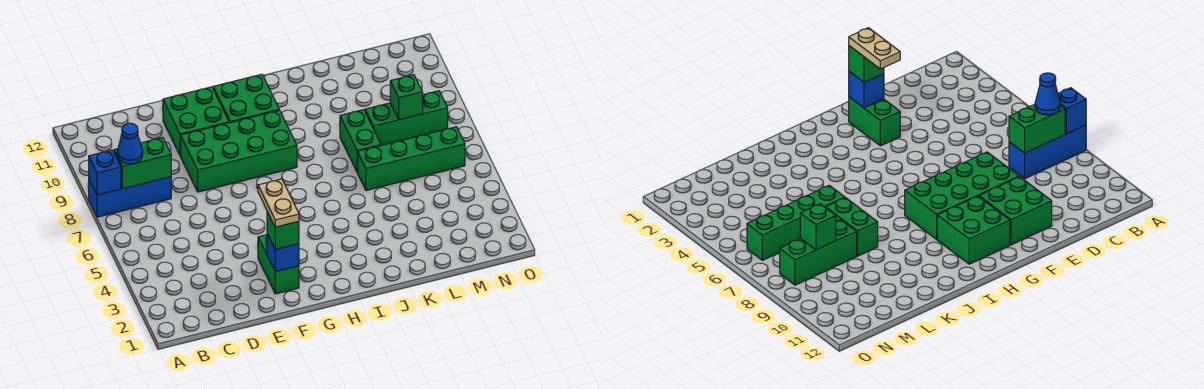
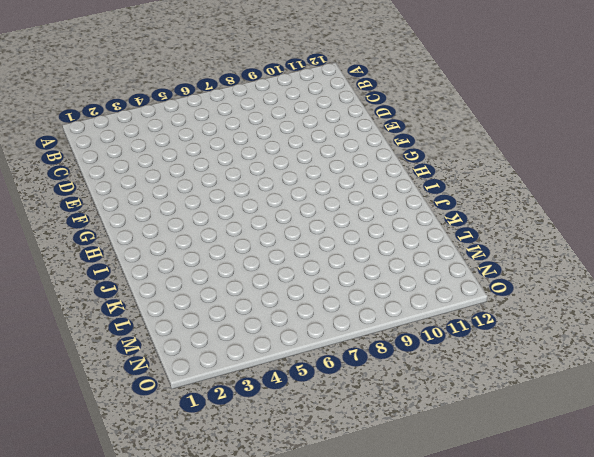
none -> blue brick A8:C8 level 1
none -> green brick E8:H9 level 1
none -> green brick E10:F11 level 1

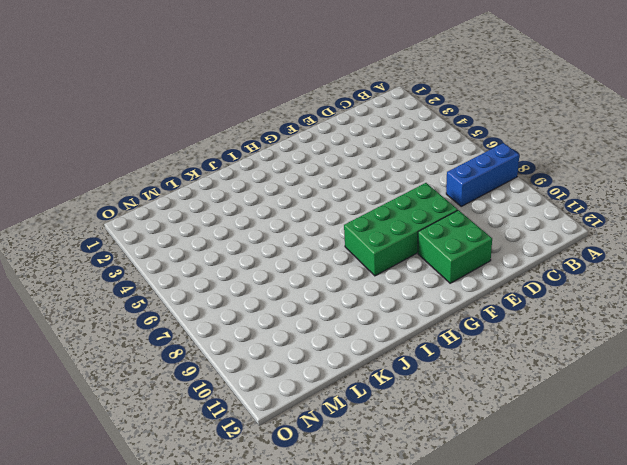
none -> green brick F2:F3 level 1
none -> green brick G10:H11 level 1
none -> green brick K6:N6 level 1

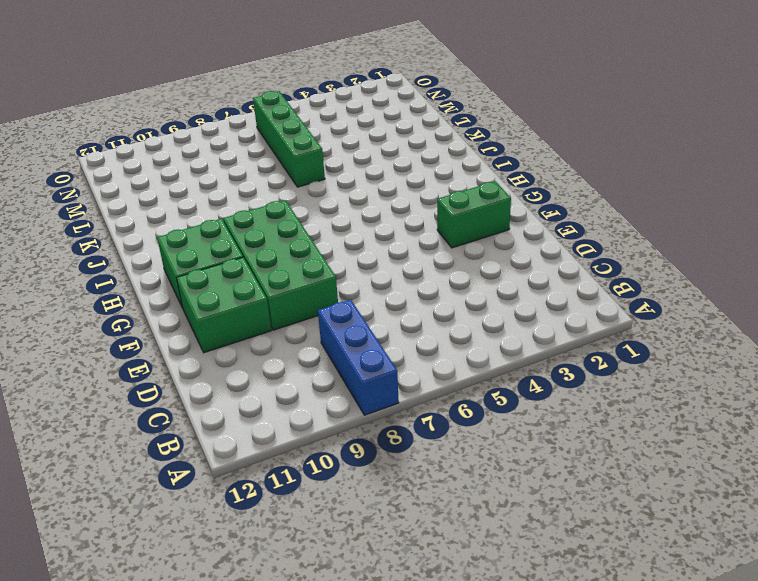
none -> green brick K7:K8 level 1
none -> green brick L8:N8 level 1
none -> blue brick A8 level 2

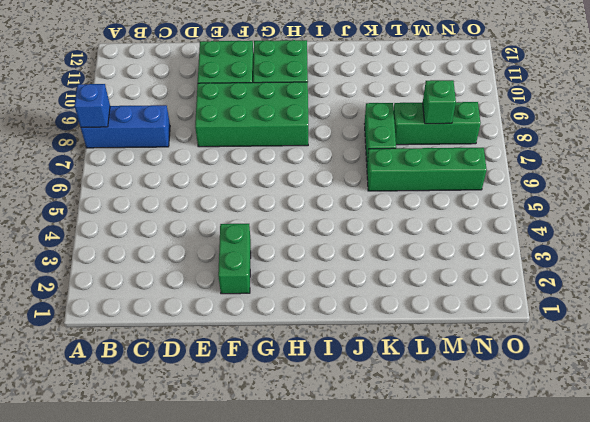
none -> green brick B8:C8 level 2
none -> blue brick F2 level 2
none -> blue cone B8 level 3

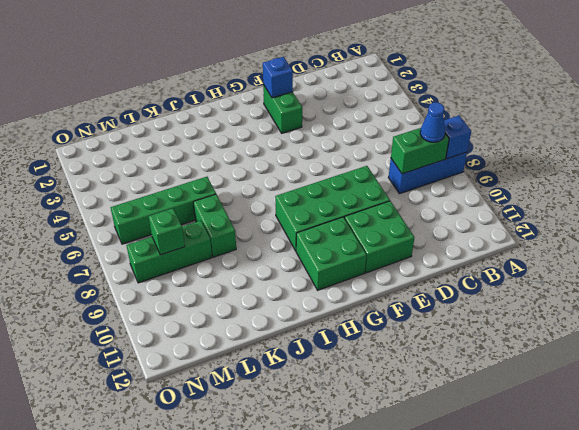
none -> green brick F2 level 3
none -> tan plate F2:F3 level 4

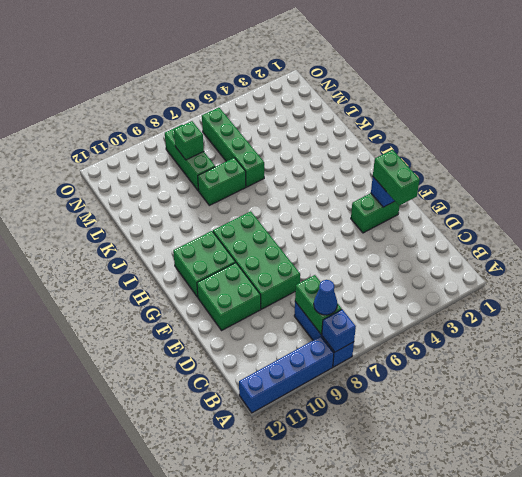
blue brick A9:A12 level 1 -> none
green brick E2:F2 level 3 -> green brick F2 level 3
none -> tan plate F2:F3 level 4

